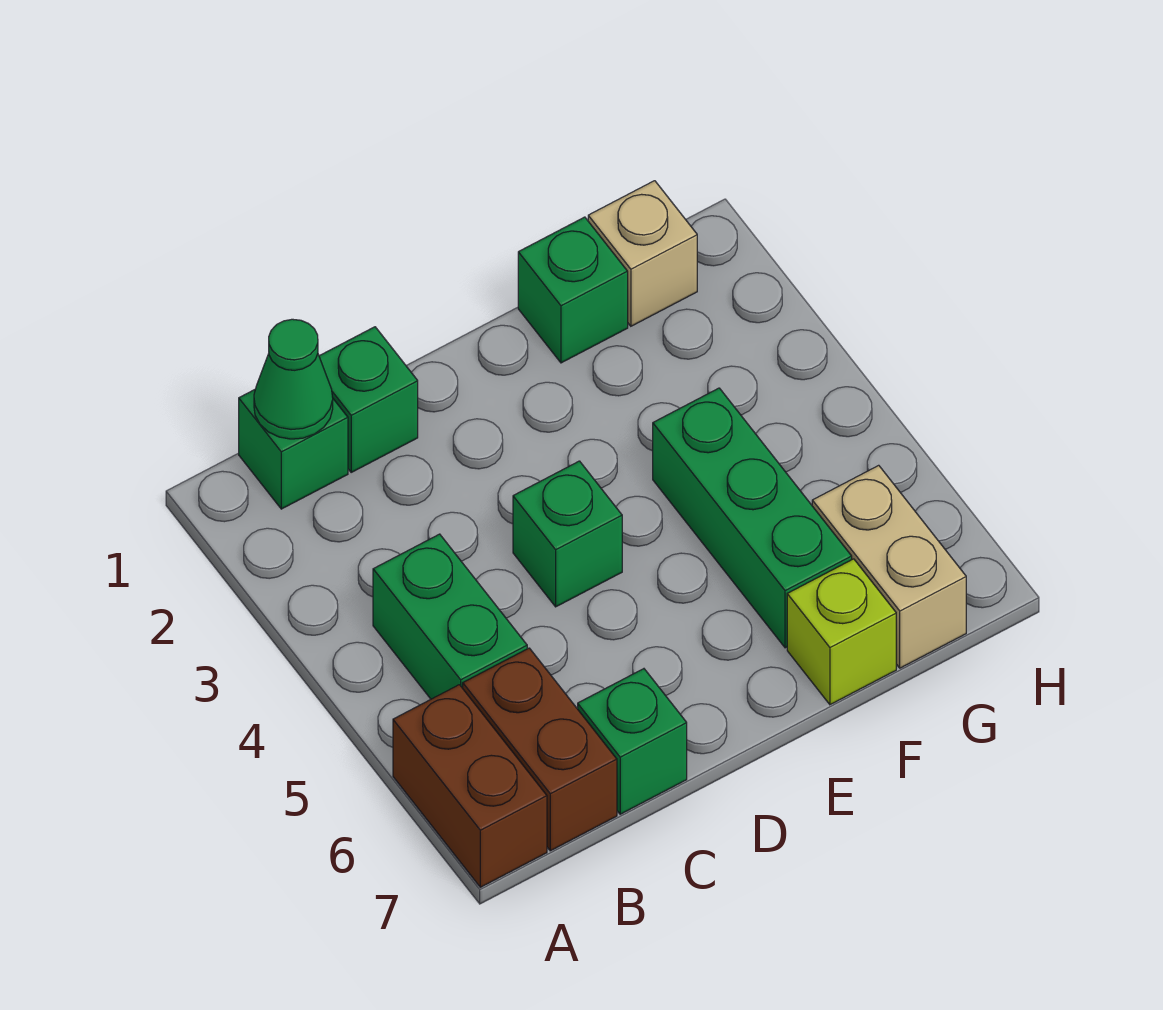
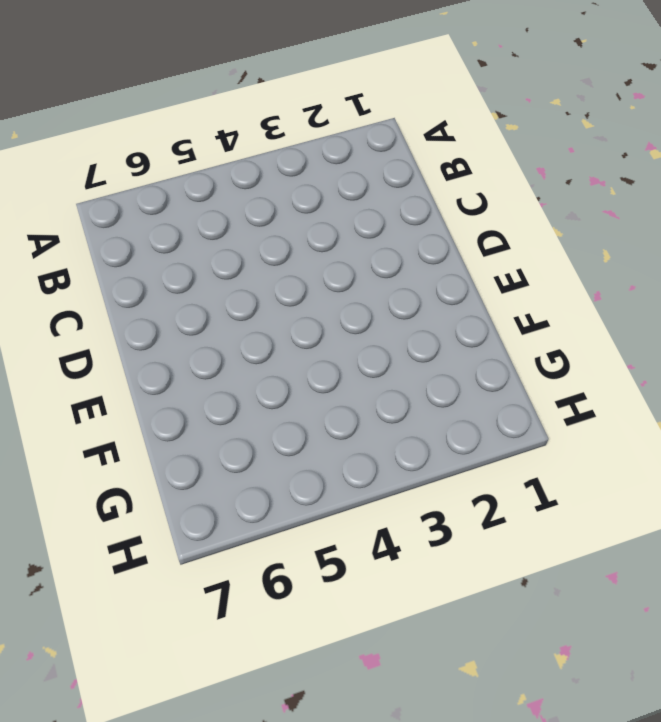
none -> brown brick A6:A7 level 1
none -> green brick B1 level 1
none -> green brick B4:B5 level 1

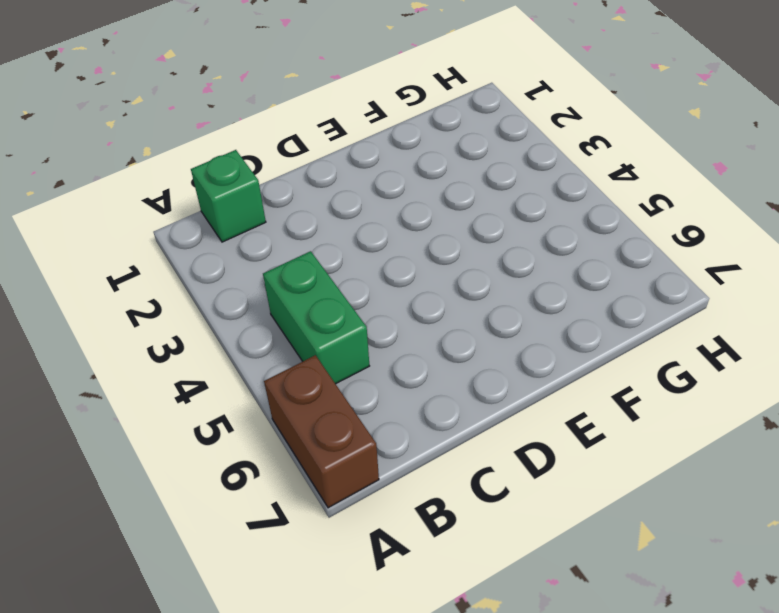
none -> brown brick B6:B7 level 1
none -> green brick C1 level 1
none -> green brick C7 level 1

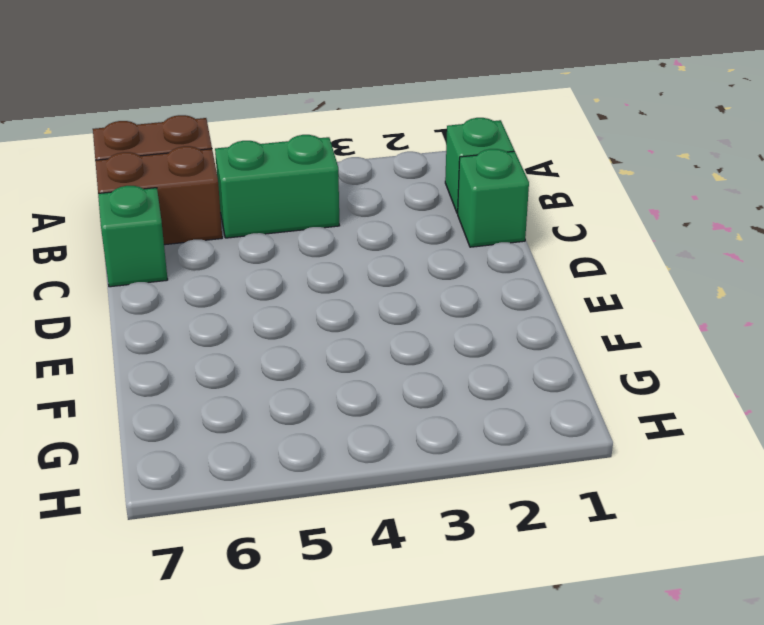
none -> green brick D4 level 1
none -> green brick F1 level 1
none -> green brick F4:F6 level 1

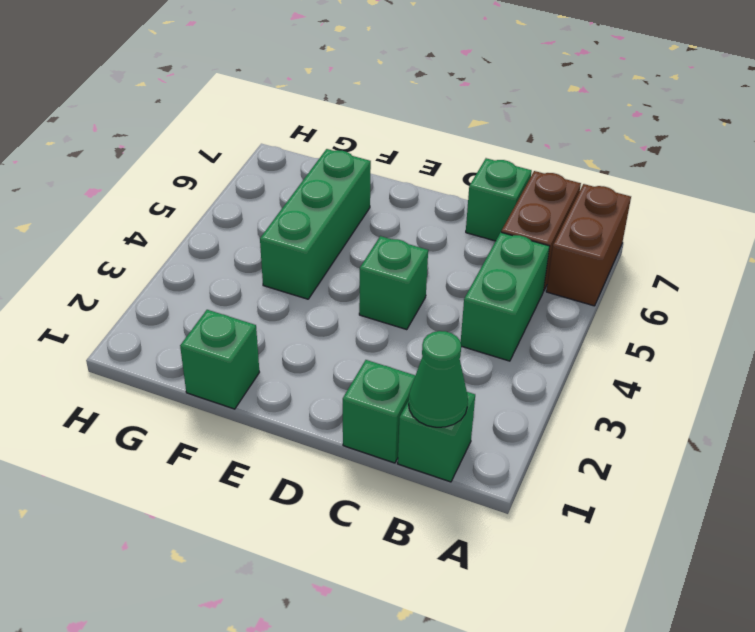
none -> lime brick F7 level 1
none -> tan brick G1 level 1
none -> tan brick G6:G7 level 1

